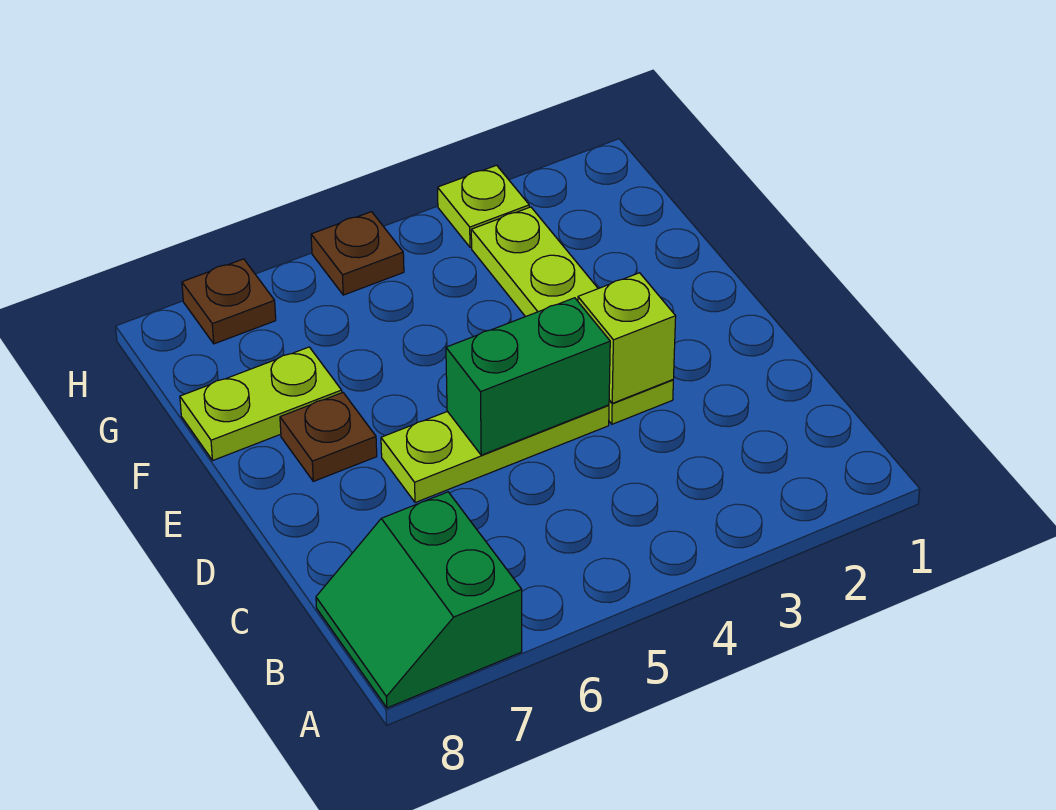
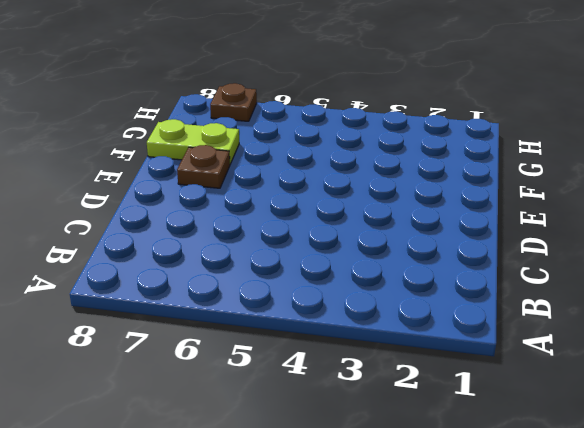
none -> green slope A7:B8 level 1 top 7
none -> lime plate D3:G3 level 1

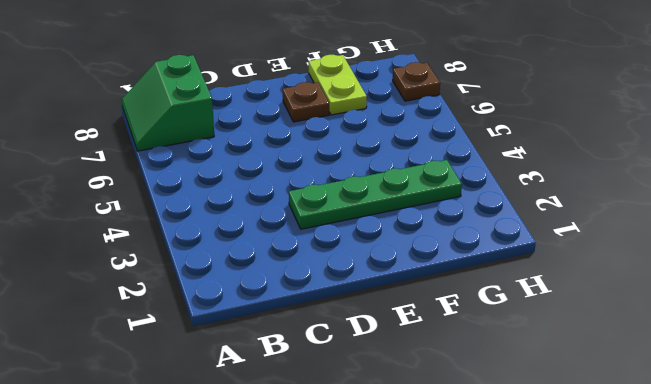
green slope A7:B8 level 1 top B -> green slope A7:B8 level 1 top 7
green plate D3:G3 level 1 -> lime plate D3:G3 level 1
none -> lime plate D4:D6 level 1
none -> lime plate H3 level 1

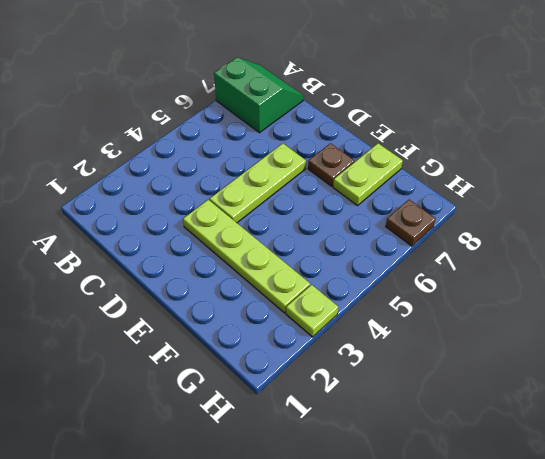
none -> brown plate H5 level 1
none -> lime brick D3 level 2

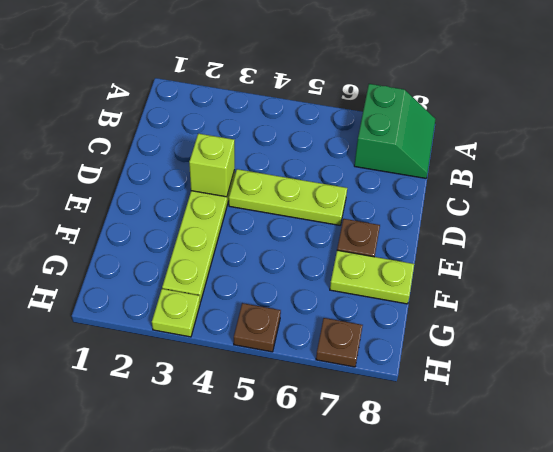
none -> green brick D4:D5 level 2

